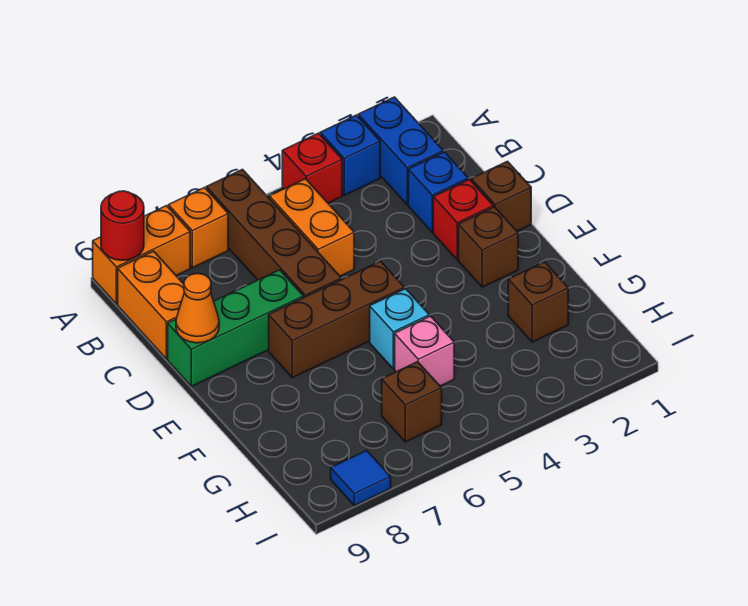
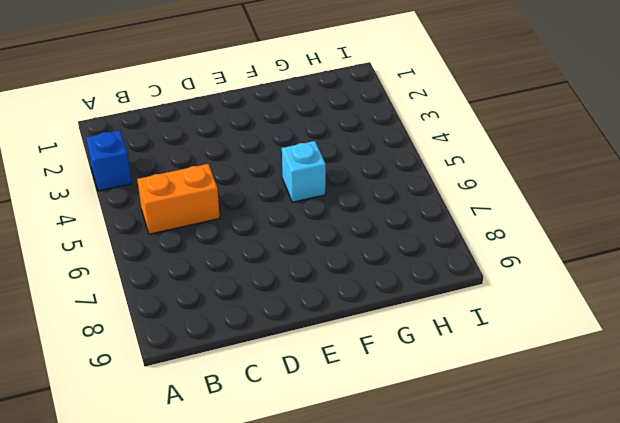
none -> blue brick A2:B2 level 1
none -> red brick A4 level 1
none -> brown brick A6:D6 level 1

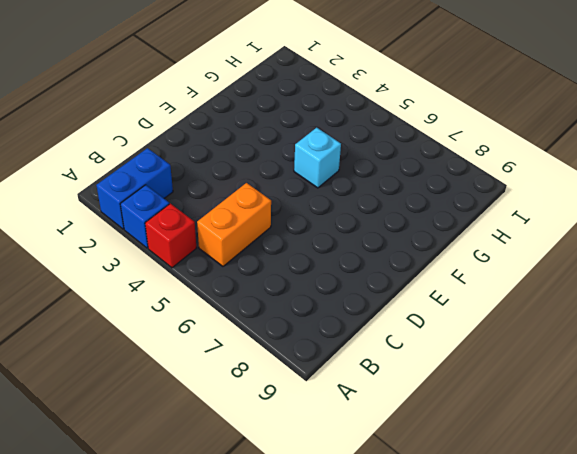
none -> brown brick A6:D6 level 1
none -> orange brick A7 level 1
none -> orange brick A8:A9 level 1

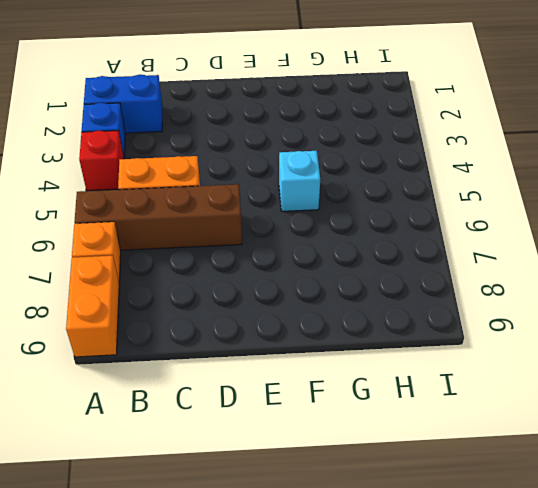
none -> orange brick B9:C9 level 1
none -> blue brick C2 level 1
none -> brown brick D1 level 1

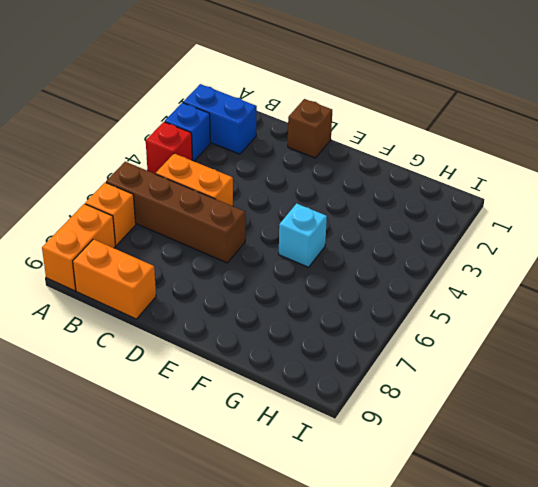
none -> blue brick C2 level 1
none -> red brick D2 level 1
none -> green brick D7:D9 level 1

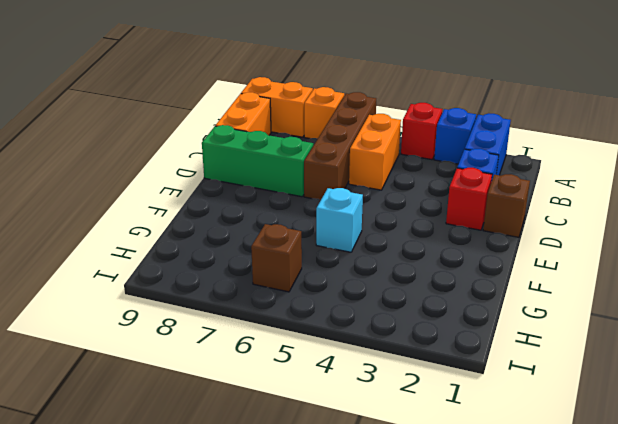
none -> brown brick E2 level 1
none -> brown brick E5:E7 level 1
none -> brown brick G2 level 1

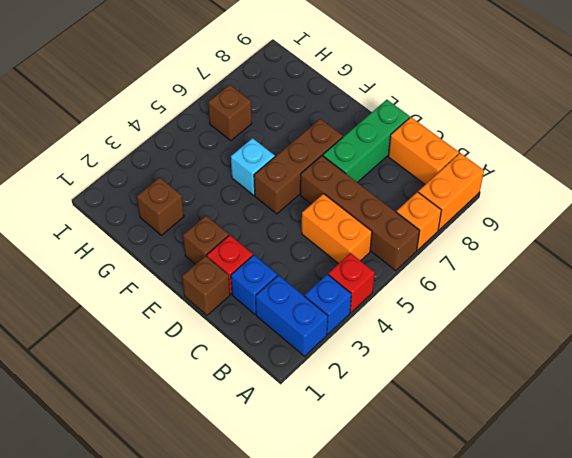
none -> pink brick G5 level 1
none -> blue tile I8 level 1
none -> red round brick A9 level 2

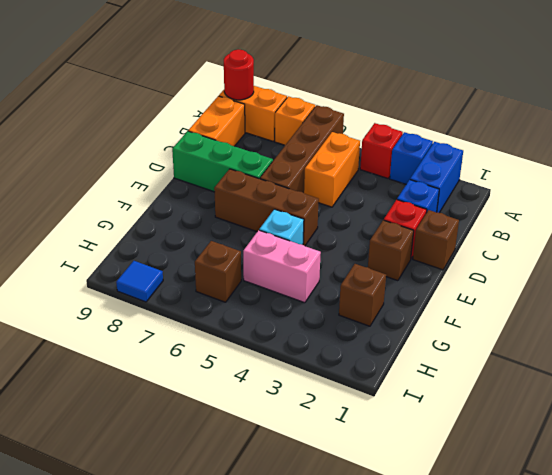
pink brick G4:G5 level 1 -> pink brick G5 level 1
none -> orange cone D9 level 2

